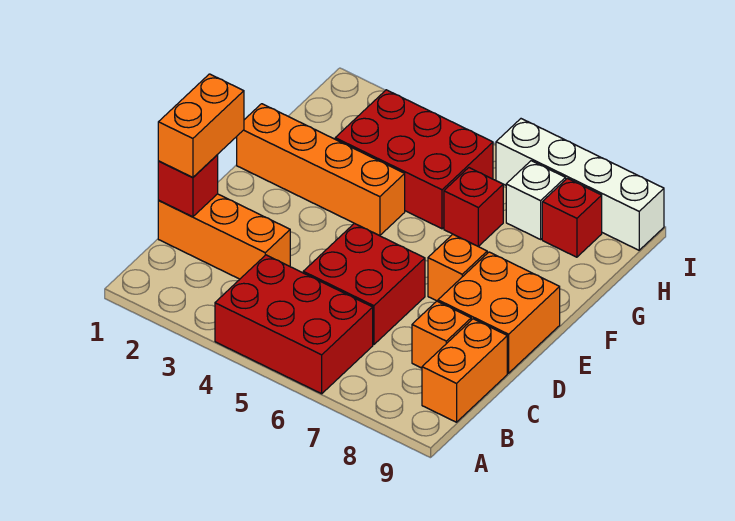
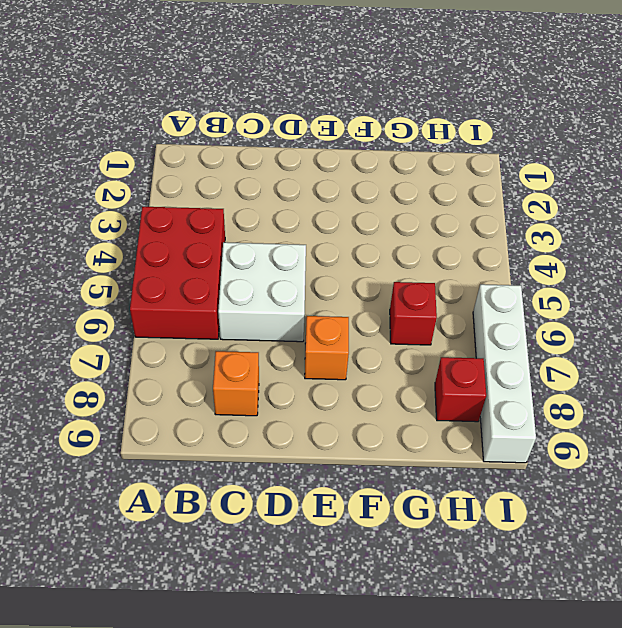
white brick C5:D6 level 1 -> red brick C5:D6 level 1
none -> orange brick B9:C9 level 1
none -> orange brick C1:C3 level 1
none -> orange brick D8:E9 level 1

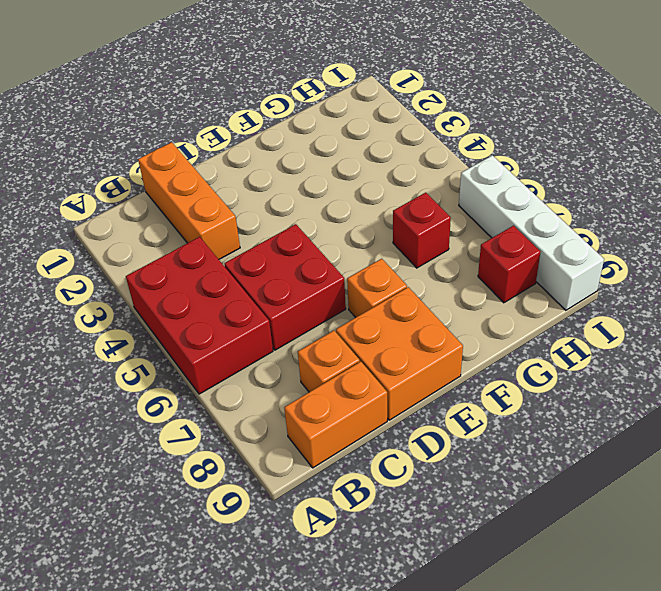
none -> orange brick F1:F4 level 1
none -> red brick G3:H5 level 1
none -> white brick H7 level 1

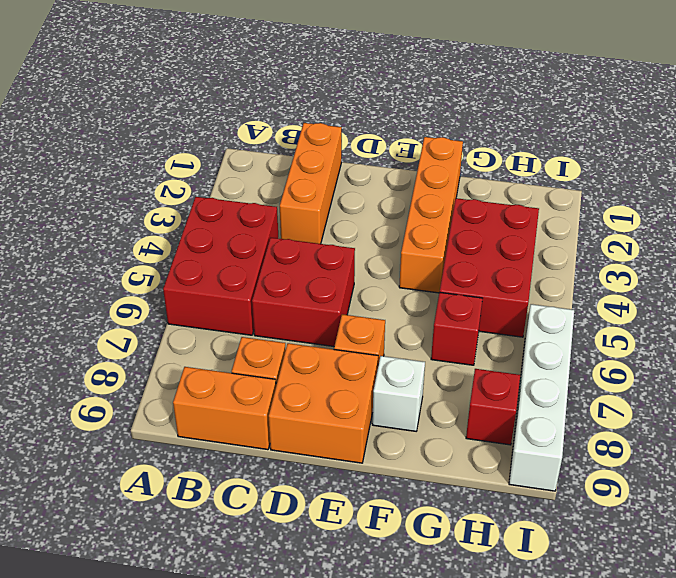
white brick F8 level 1 -> white brick H7 level 1
none -> red brick C1 level 2
none -> orange brick C1:D1 level 3

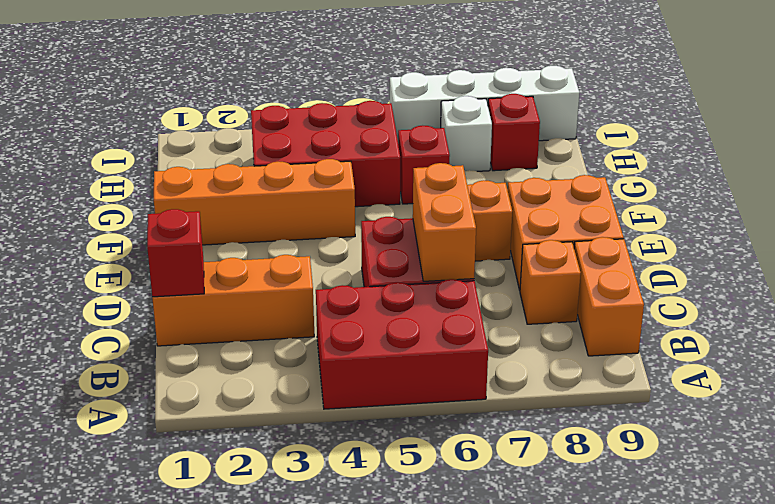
orange brick C6:D6 level 2 -> orange brick C1:D1 level 3

